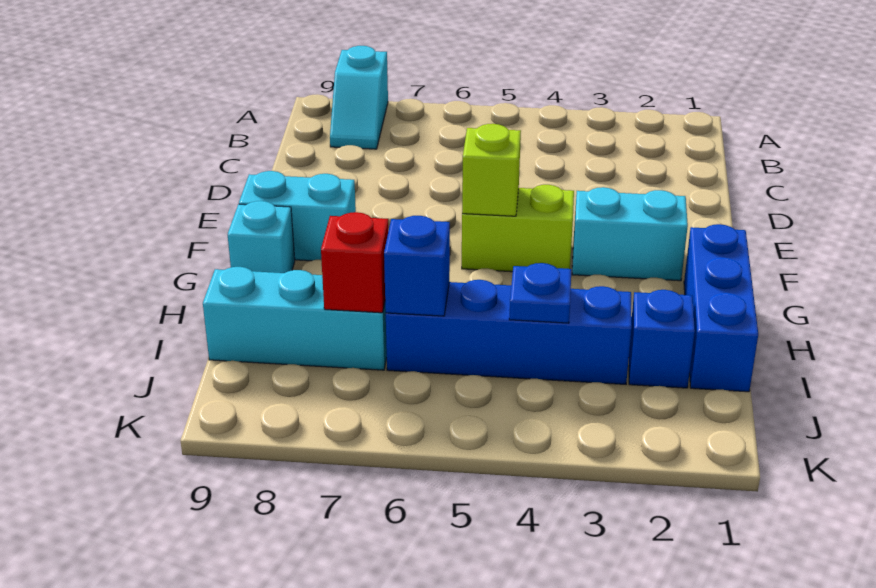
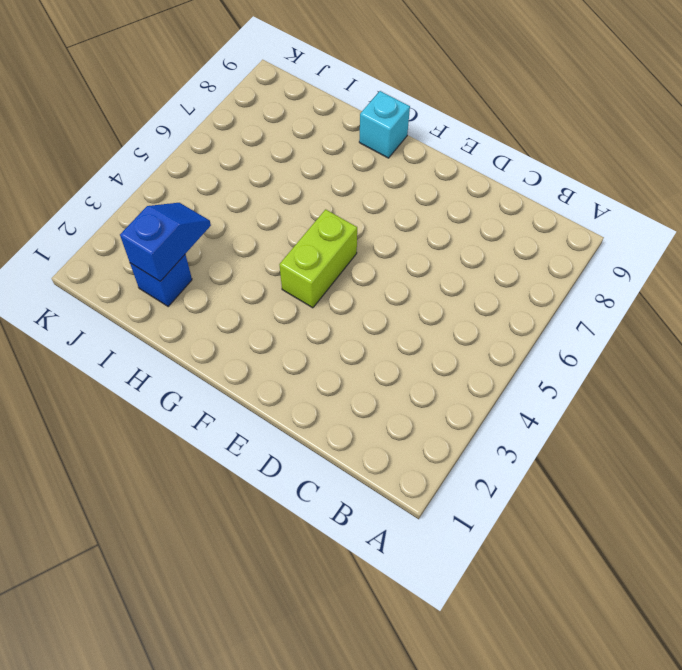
blue slope I2:I3 level 2 top 2 -> none
none -> cyan slope A8:B8 level 1 top A
none -> cyan brick F2:F3 level 1
none -> cyan brick F8:F9 level 1

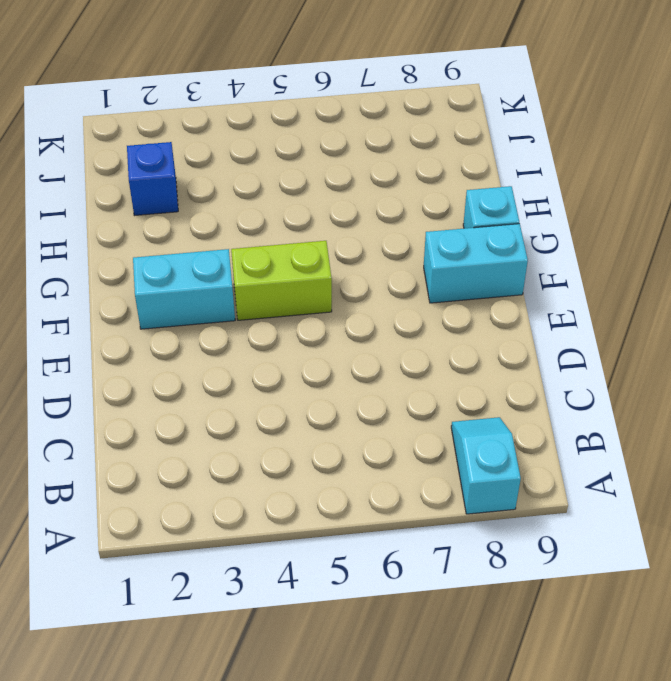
none -> blue brick G1:I1 level 1
none -> blue brick I3:I6 level 1
none -> cyan brick I7:I9 level 1

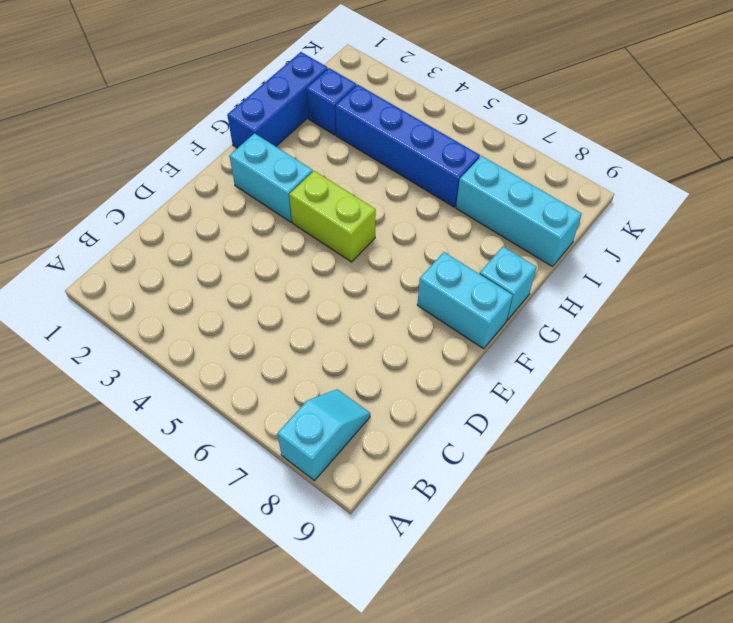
none -> lime brick F5 level 2
none -> blue plate I4 level 2
none -> blue brick I6 level 2

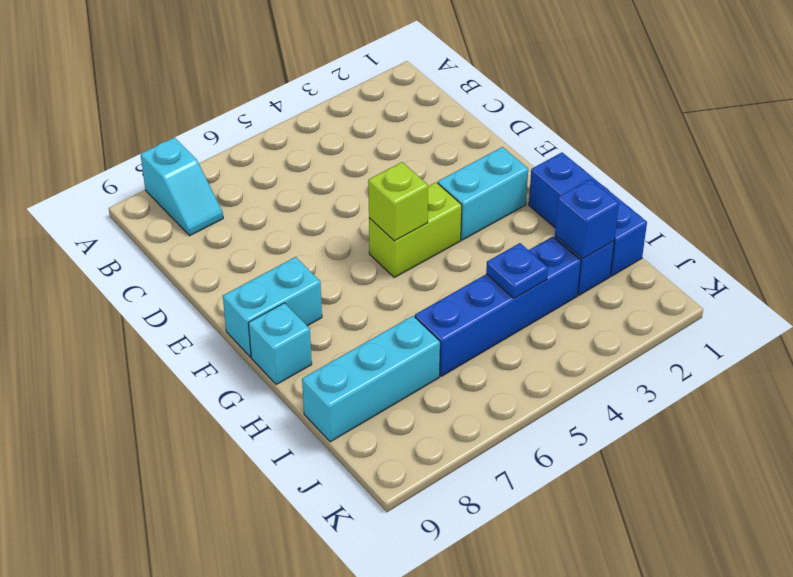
blue brick I2 level 2 -> blue brick I6 level 2
none -> red brick I7 level 2

